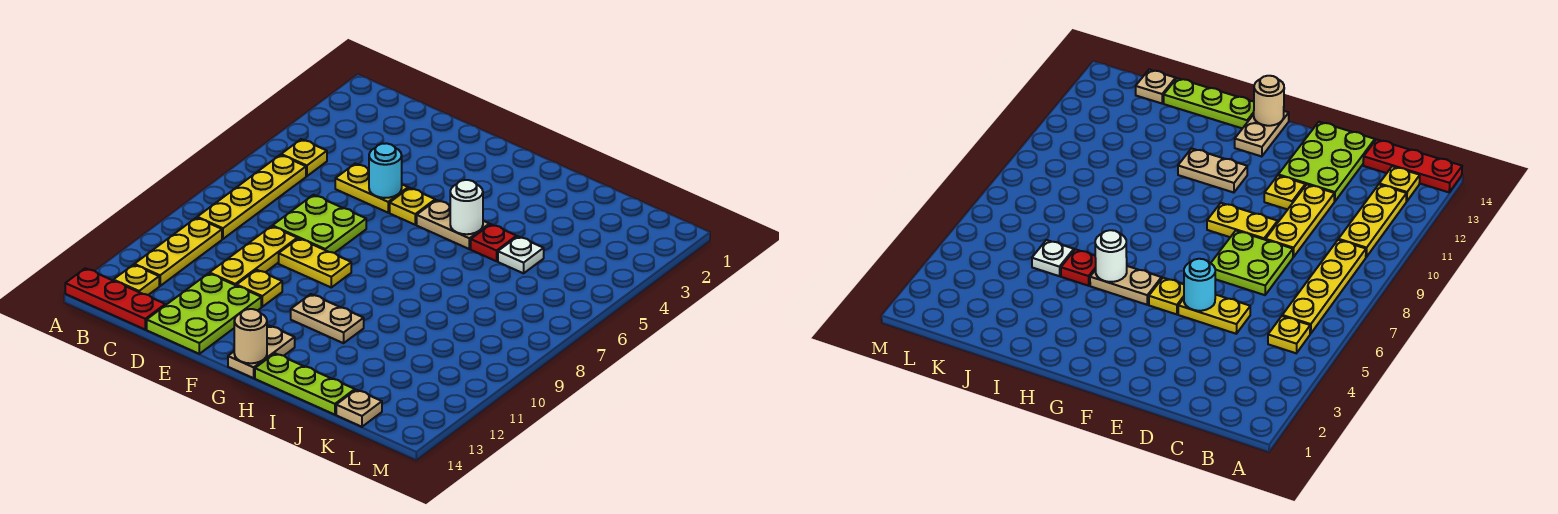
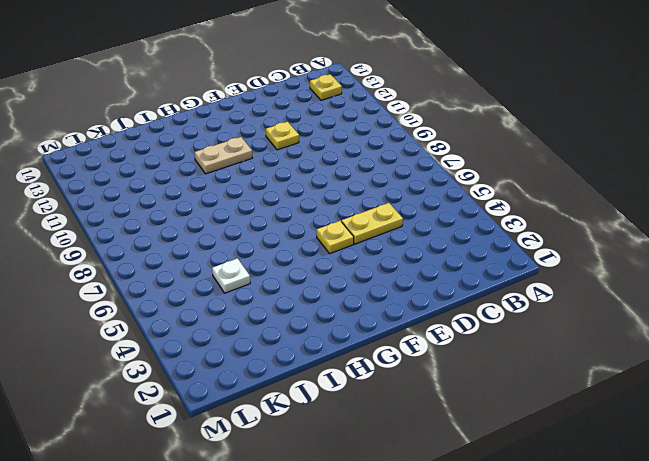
none -> red plate A14:C14 level 1
none -> yellow plate B5 level 1
none -> yellow plate B6:B9 level 1

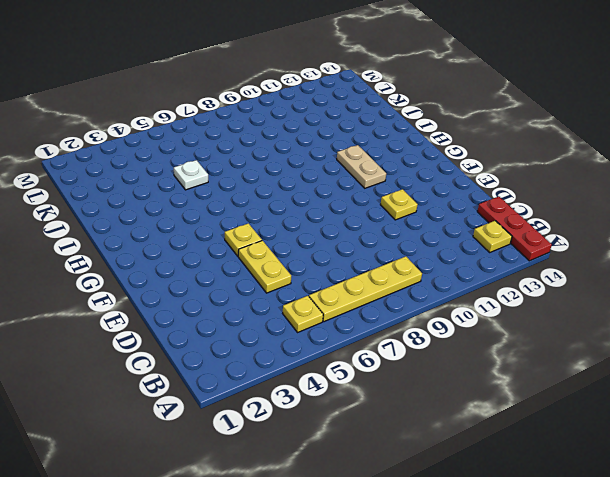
none -> yellow plate B10:B12 level 1
none -> lime plate D7:E8 level 1
none -> yellow plate D9:D11 level 1

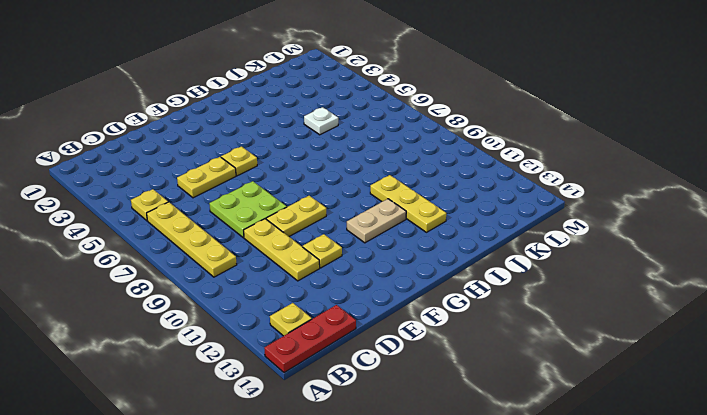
yellow plate I10:I12 level 1 -> yellow plate B10:B12 level 1
none -> lime plate D12:E14 level 1
none -> tan plate G5:H5 level 1
none -> tan plate G13:G14 level 1

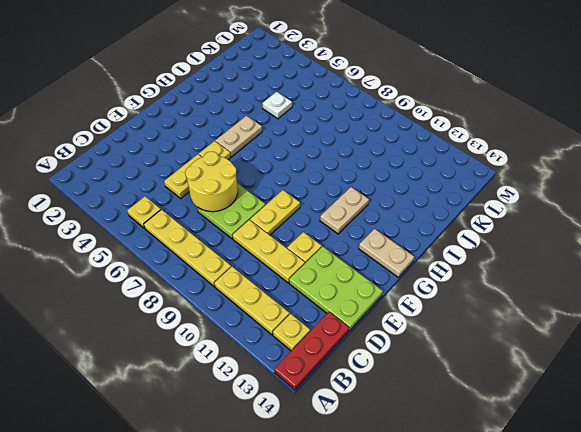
yellow round brick D6:E7 level 2 -> none
none -> lime plate H14:J14 level 1
none -> red plate I5 level 1
none -> tan plate K14 level 1

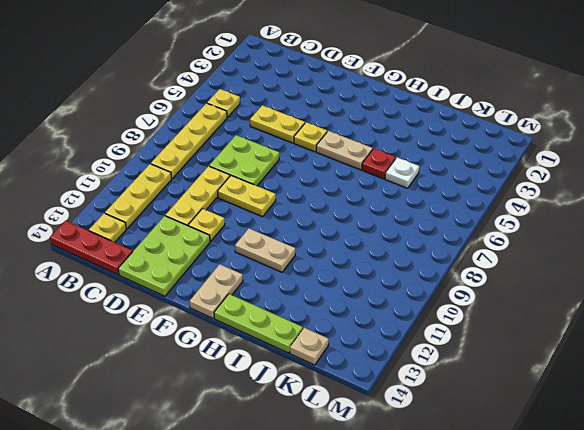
none -> cyan round brick E5 level 2
none -> tan round brick G14 level 2
none -> white round brick H5 level 2

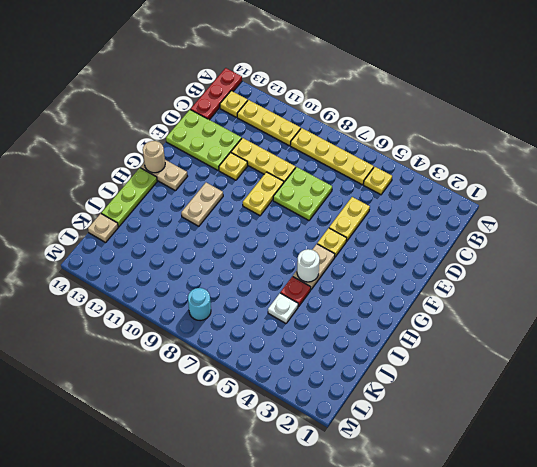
cyan round brick L8 level 1 -> cyan round brick E5 level 2

